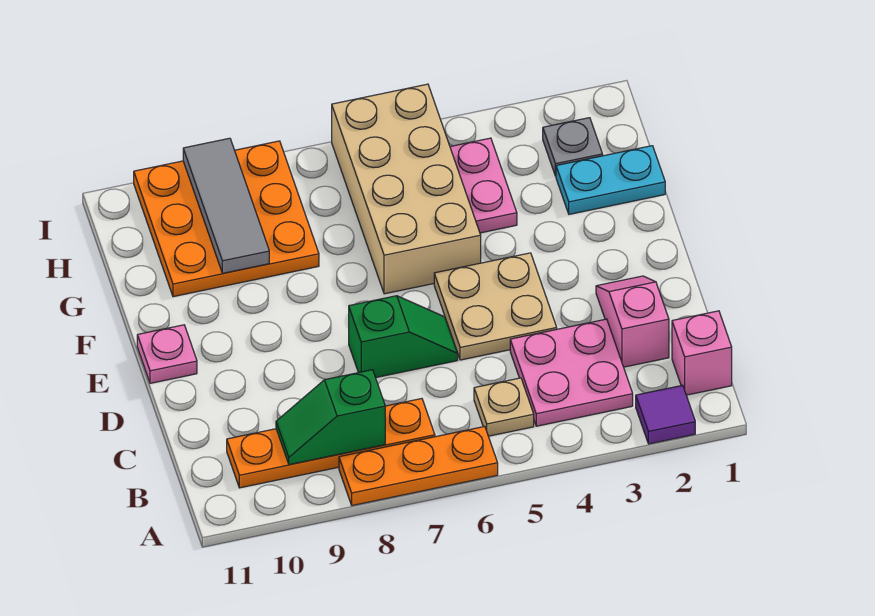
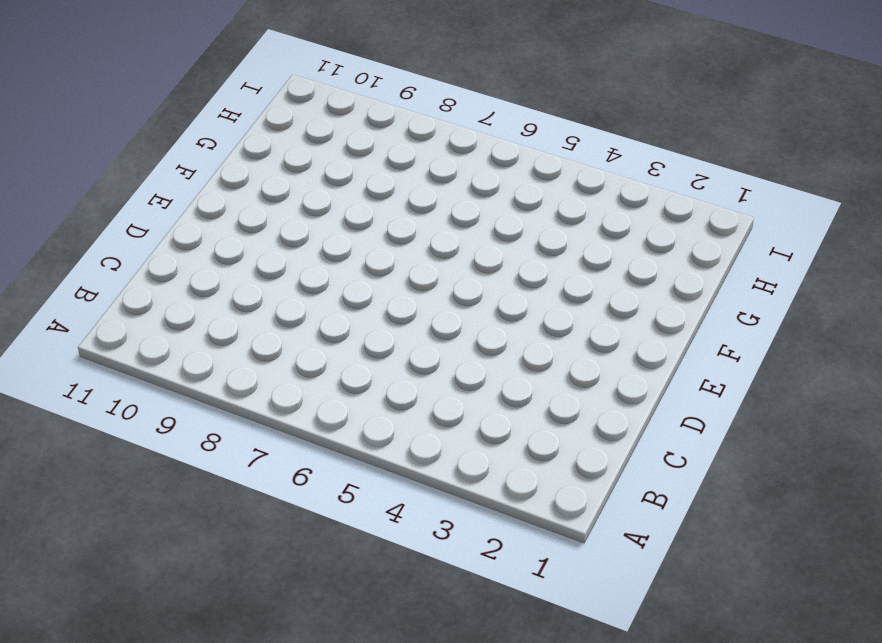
none -> purple tile A2 level 1
none -> orange plate A6:A8 level 1
none -> pink brick B1 level 1

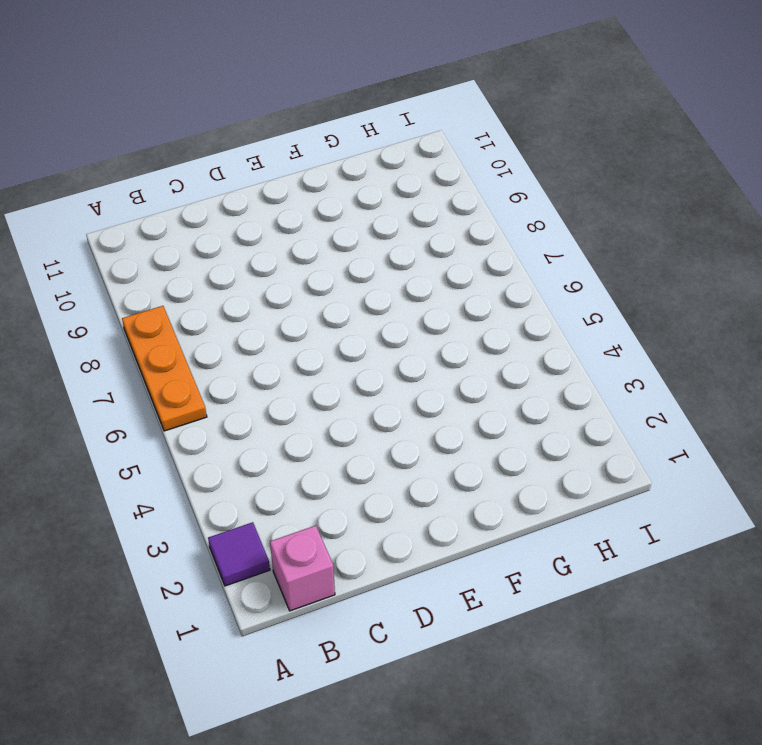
none -> pink plate B3:C4 level 1
none -> tan plate B5 level 1
none -> orange plate B7:B10 level 1

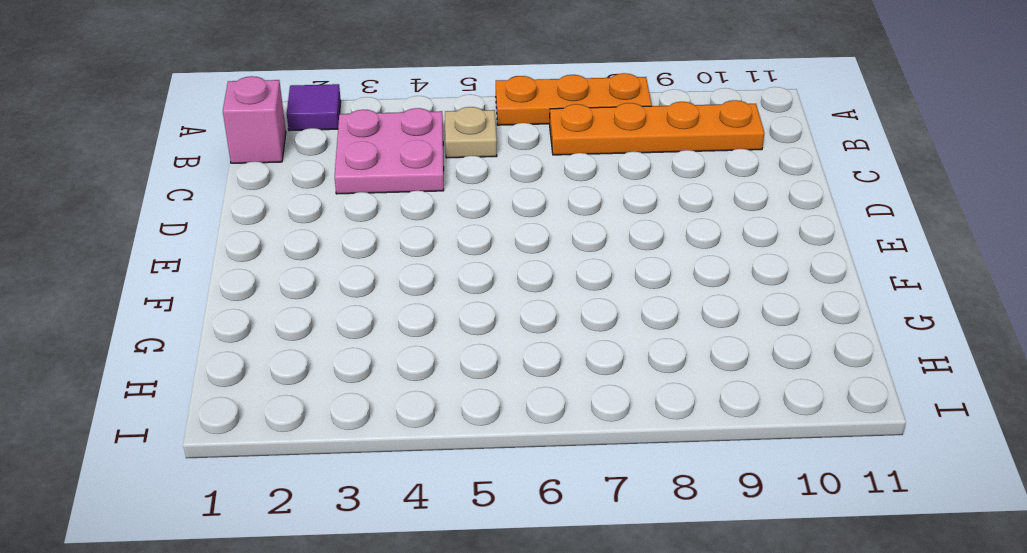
none -> pink slope C2:D2 level 1 top C
none -> tan plate D4:E5 level 1
none -> green slope D6:D7 level 1 top 7

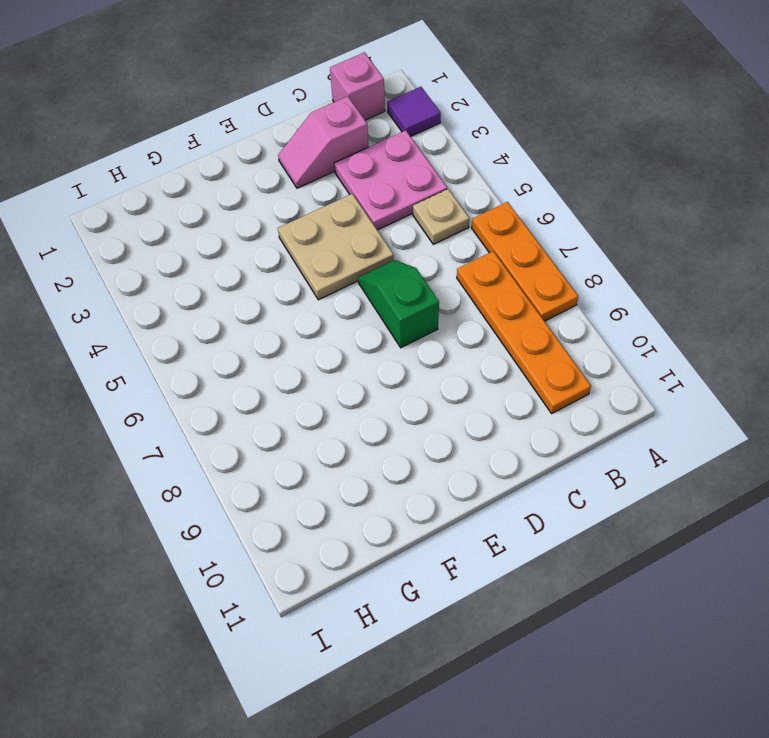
none -> pink plate E11 level 1
none -> tan brick F5:I6 level 1
none -> cyan plate G1:G2 level 1

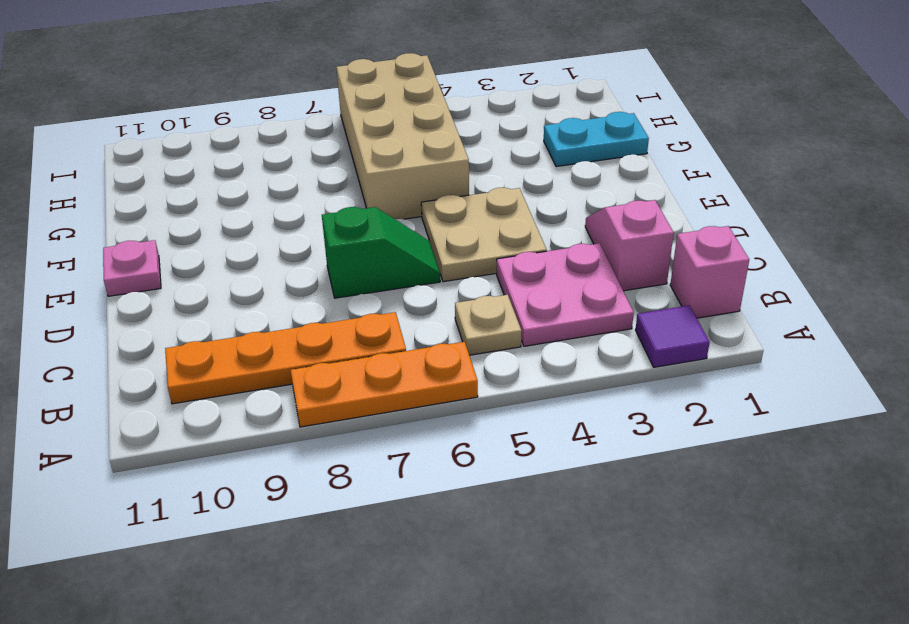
none -> pink plate G4:H4 level 1
none -> orange plate G8:I10 level 1
none -> grey plate H2 level 1

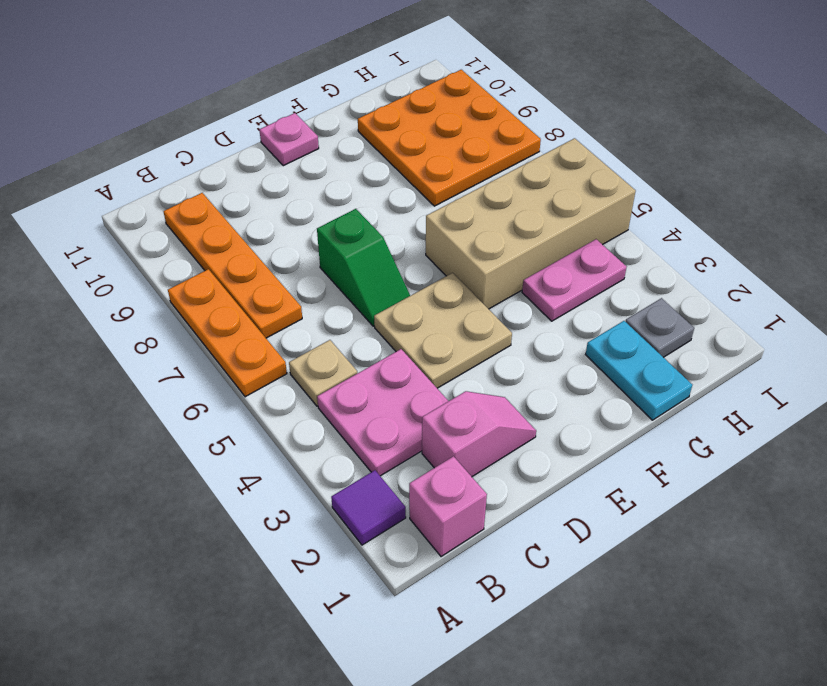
none -> green slope B8:B9 level 2 top 8
none -> grey tile G9:I9 level 2

